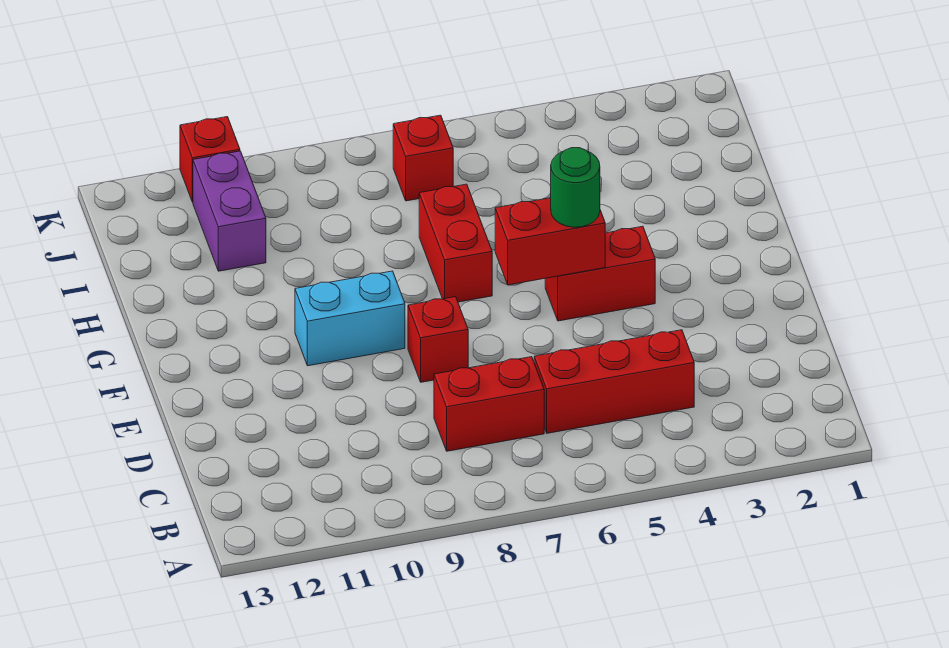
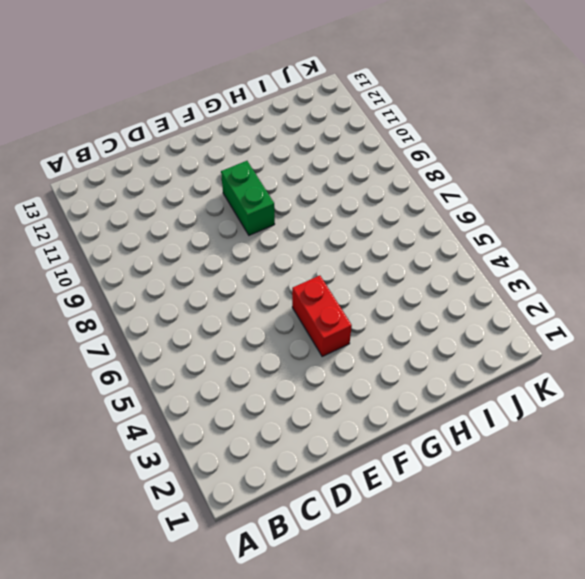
green brick F9:F10 level 1 -> cyan brick F9:F10 level 1
none -> red brick C4:C6 level 1
none -> red brick C7:C8 level 1

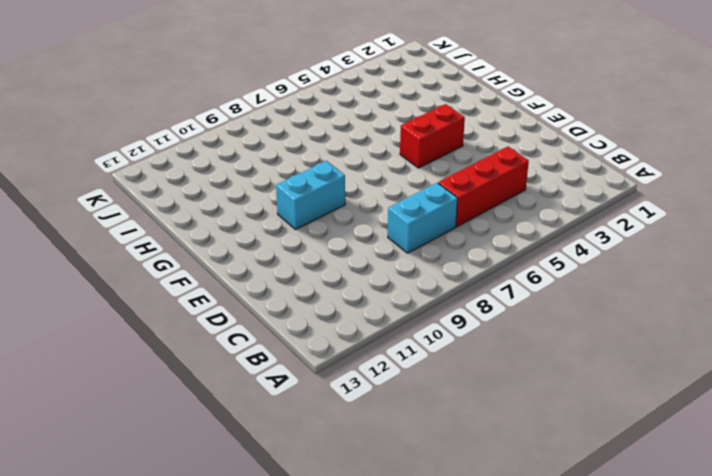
cyan brick C7:C8 level 1 -> red brick C7:C8 level 1
none -> red brick E8 level 1
none -> red brick G7:H7 level 1

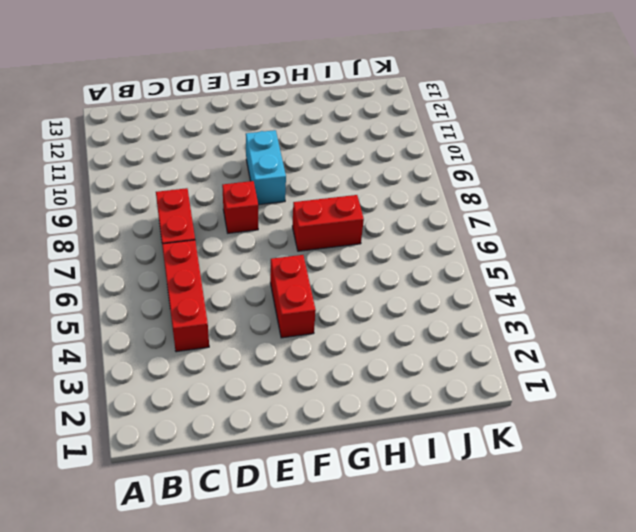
none -> purple brick I11:J11 level 1
none -> red brick J7 level 1

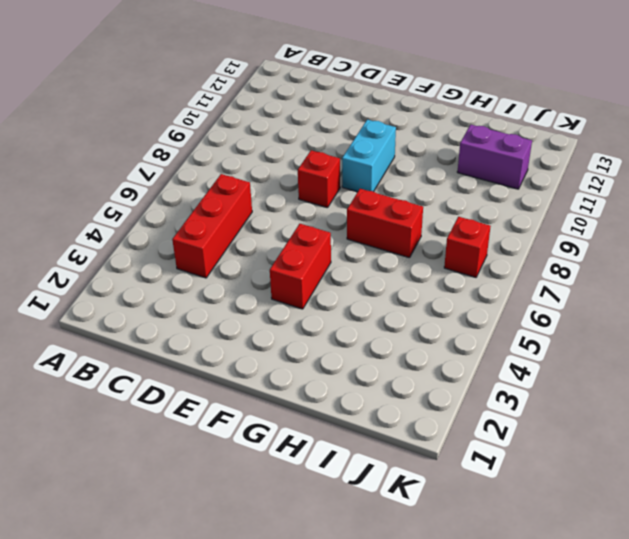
none -> red brick C7:C8 level 1
none -> red brick K11 level 1

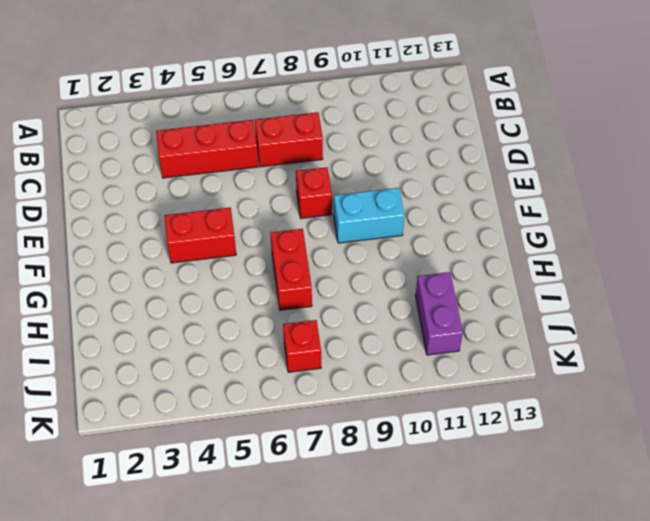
none -> red brick K11 level 1
none -> red brick F5:F6 level 2

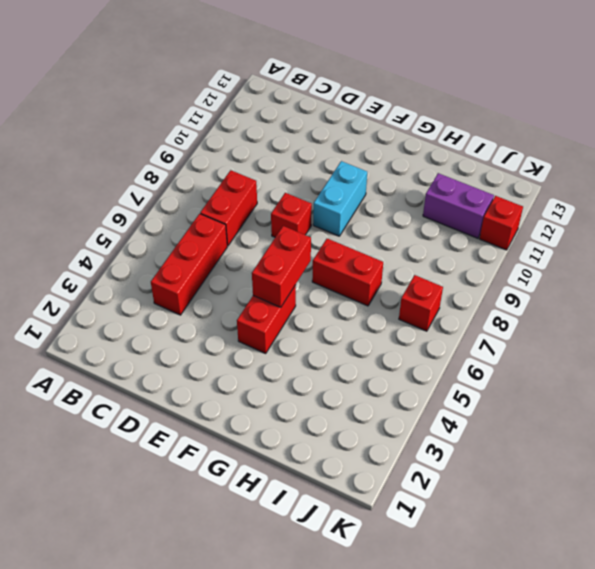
none -> green round brick F5 level 3

